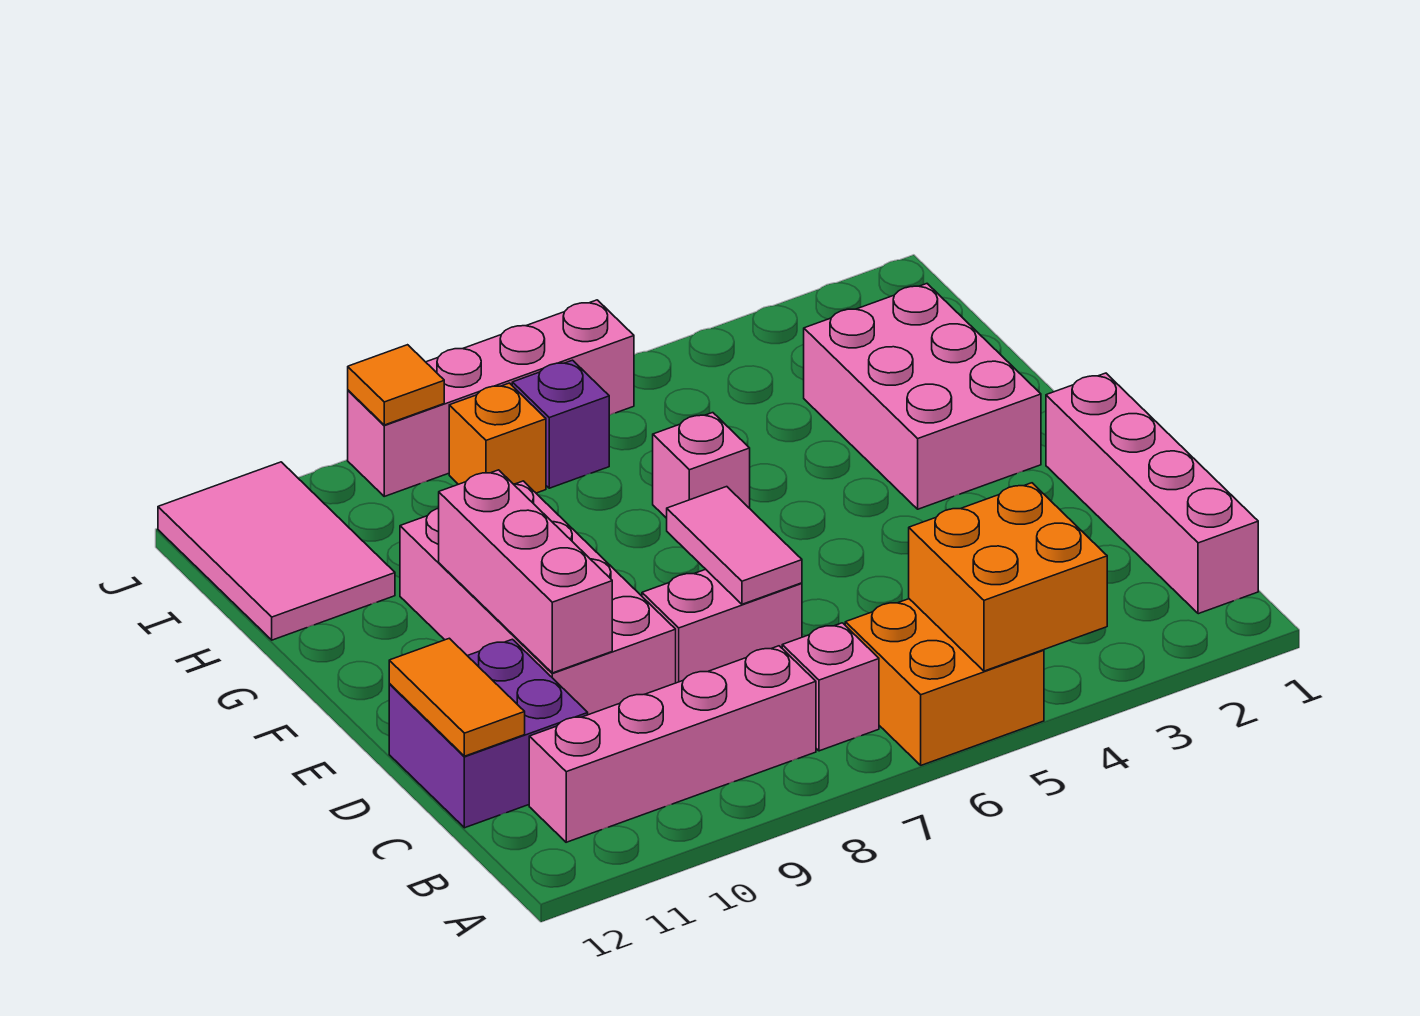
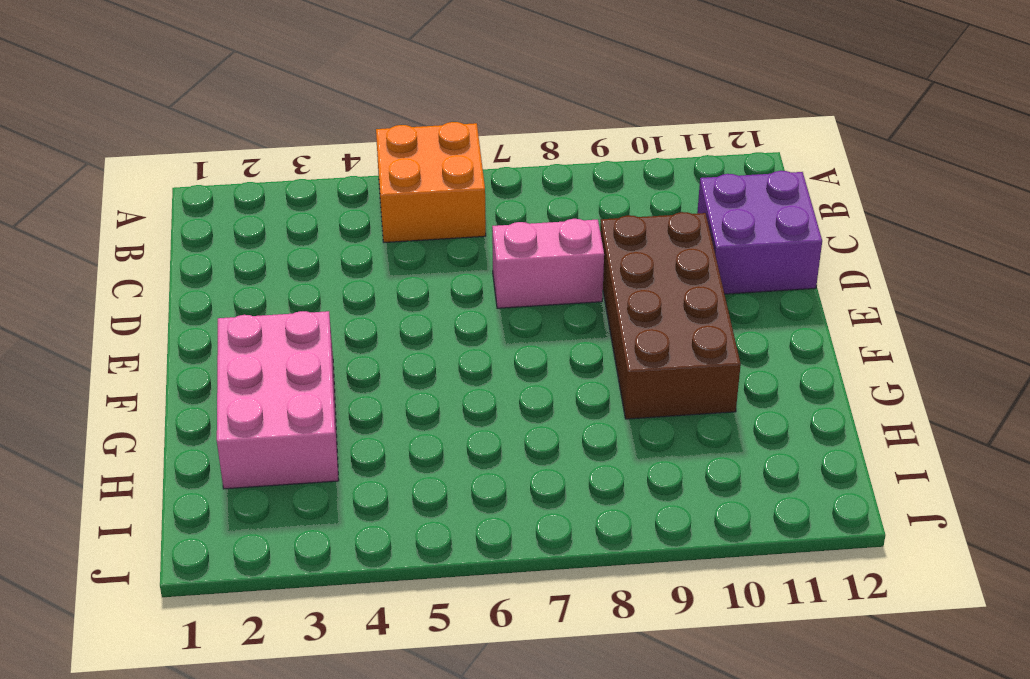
brown brick D9:G10 level 1 -> pink brick D9:G10 level 1
none -> pink brick B1:E1 level 1
none -> pink brick B7 level 1
none -> pink brick B8:B11 level 1

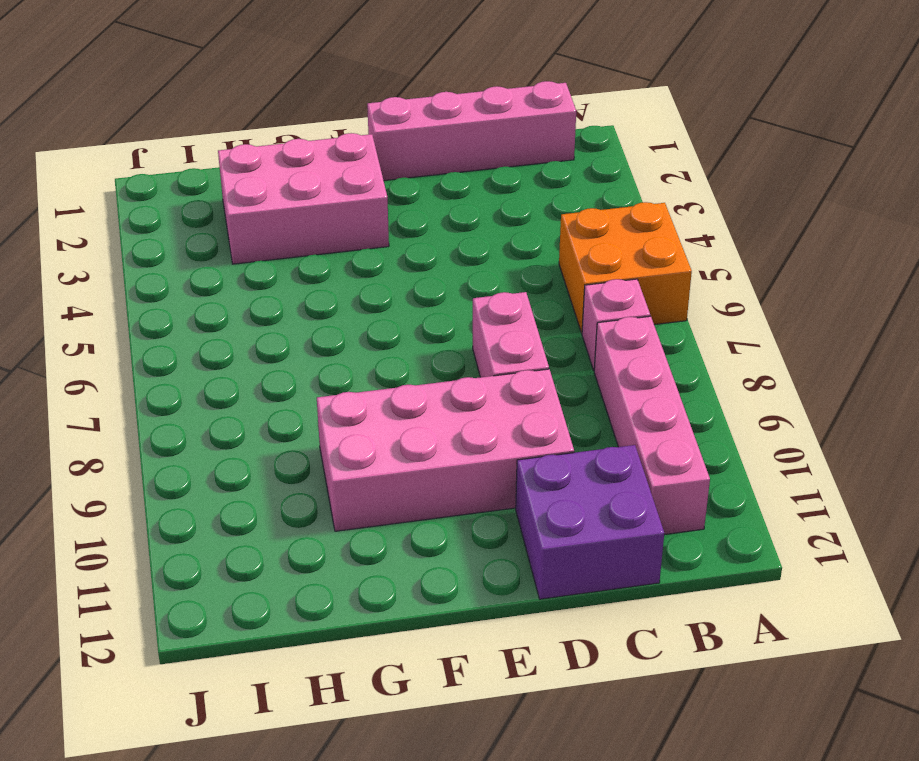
none -> pink brick G6 level 1
none -> pink tile H11:J12 level 1
none -> purple brick I7 level 1

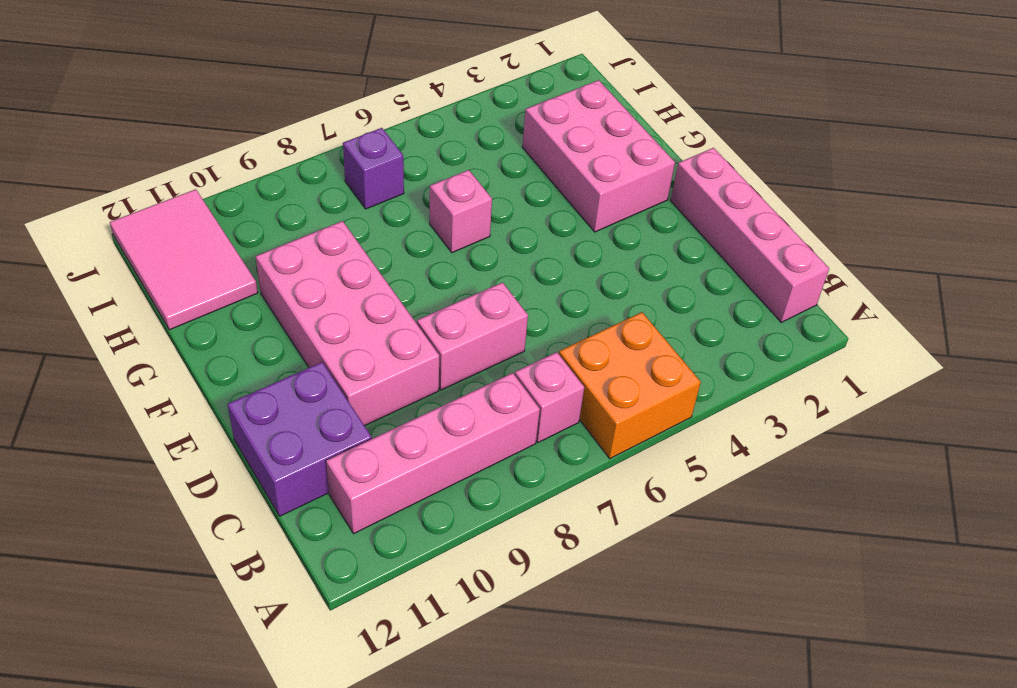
none -> orange brick I8 level 1
none -> pink brick J6:J9 level 1
none -> orange brick A4:B5 level 2

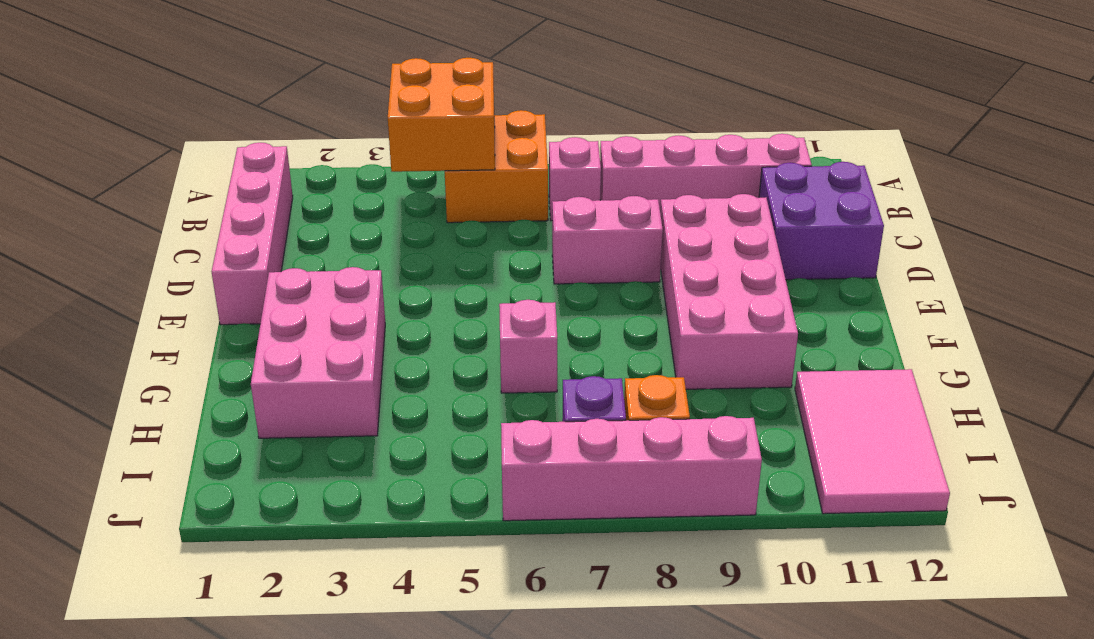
none -> orange tile C12:D12 level 2
none -> pink tile D7:E7 level 2
none -> pink brick D10:F10 level 2

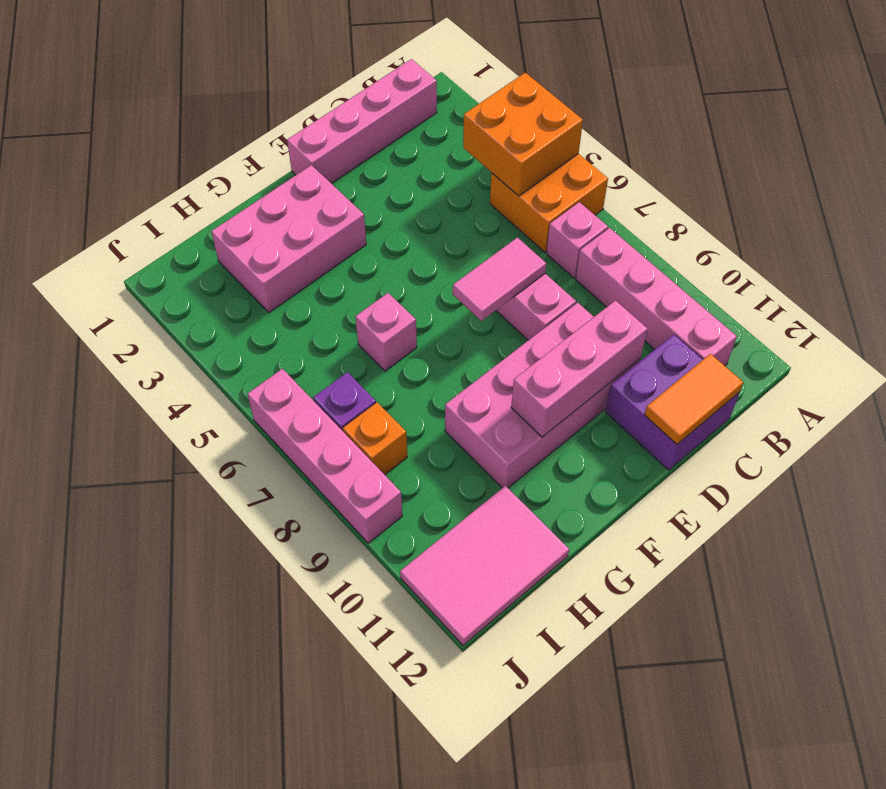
none -> orange tile J9 level 2

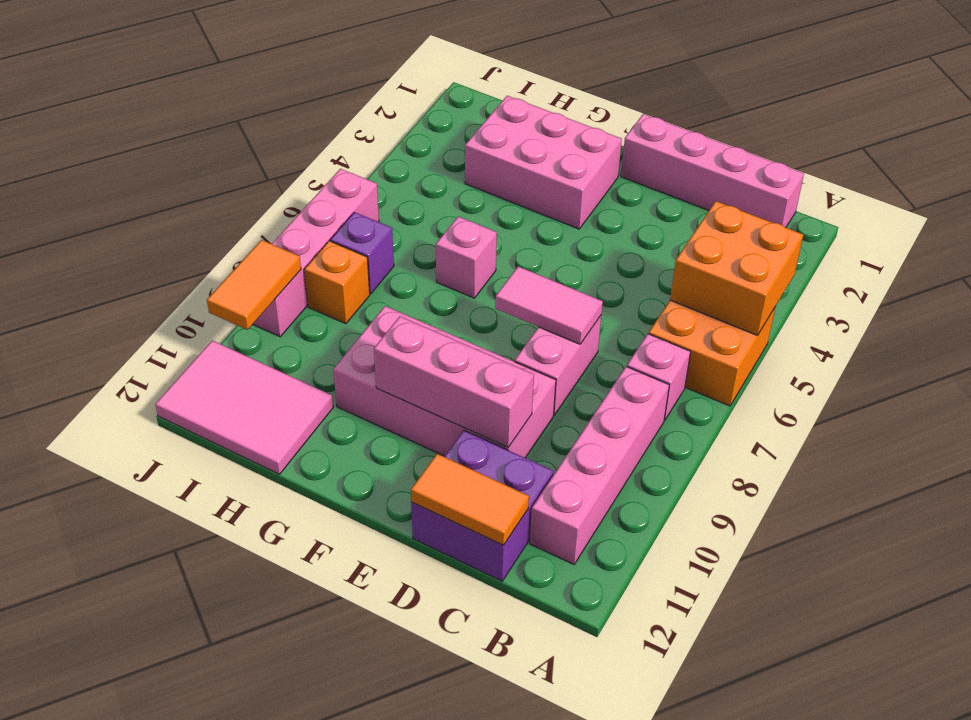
orange tile J9:J10 level 2 -> orange tile J9 level 2

